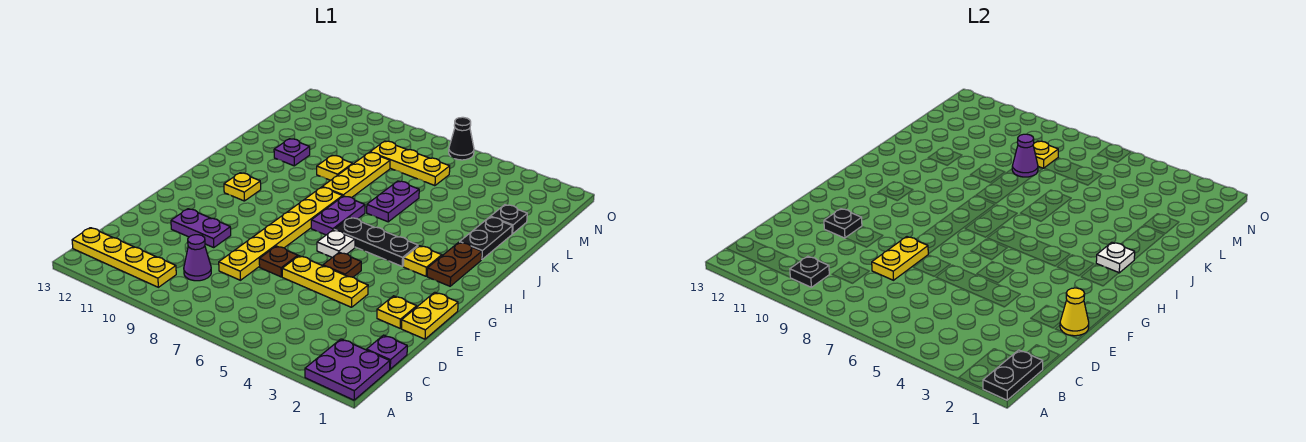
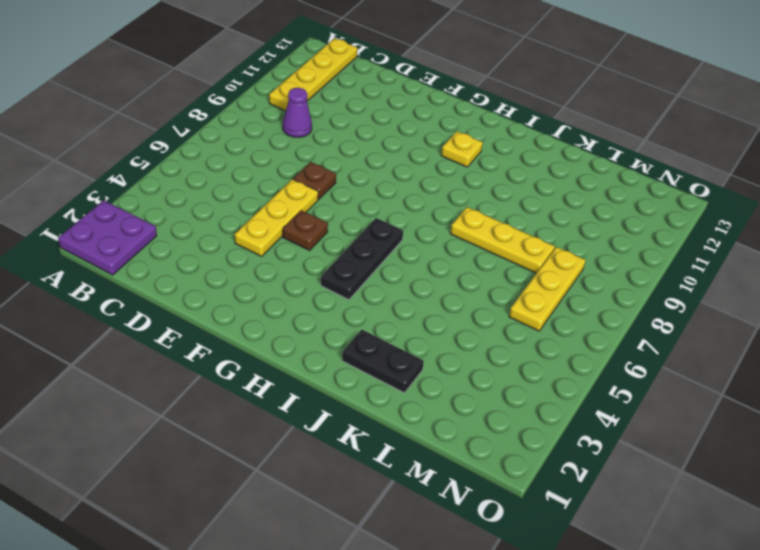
none -> purple plate C1 level 1
none -> yellow plate D8:I8 level 1
none -> yellow plate E1:F1 level 1
none -> yellow plate E2 level 1

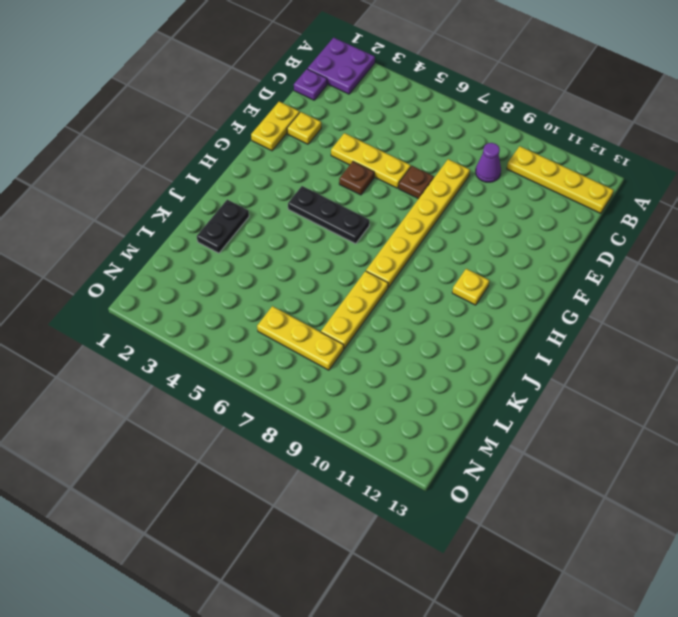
none -> purple plate E10:E11 level 1
none -> white plate G6 level 1
none -> brown plate H2:I2 level 1
none -> yellow plate H3 level 1

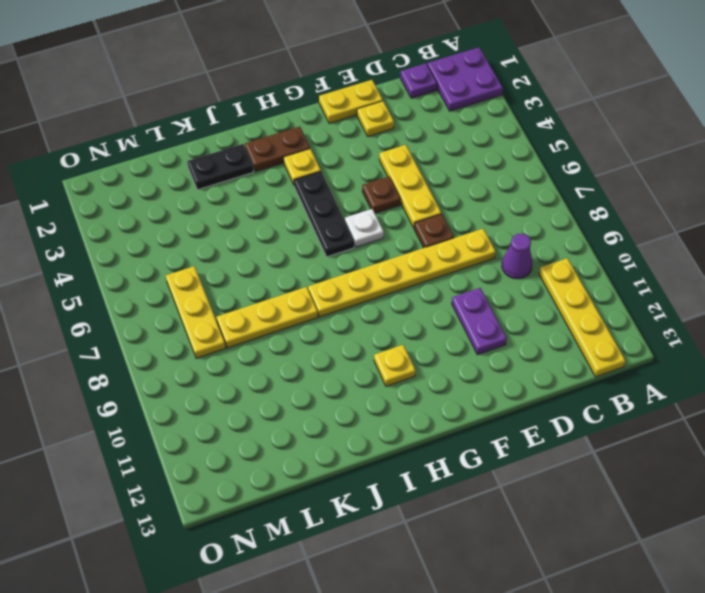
none -> purple plate H7:I7 level 1
none -> purple plate J6:K6 level 1
none -> yellow plate K9 level 1
none -> purple plate K11 level 1

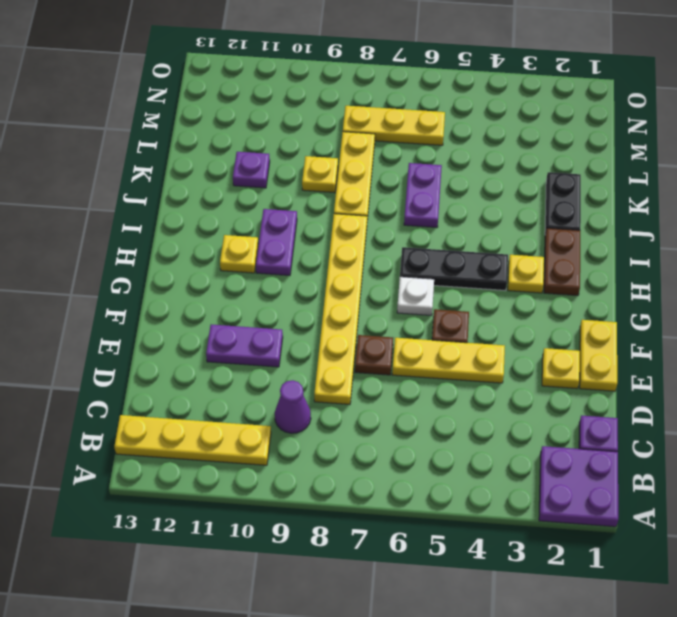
purple plate H10:I10 level 1 -> purple plate H7:I7 level 1
none -> black plate L2 level 1
none -> black cone O6 level 1
none -> black plate A1:B1 level 2
none -> black plate B10 level 2

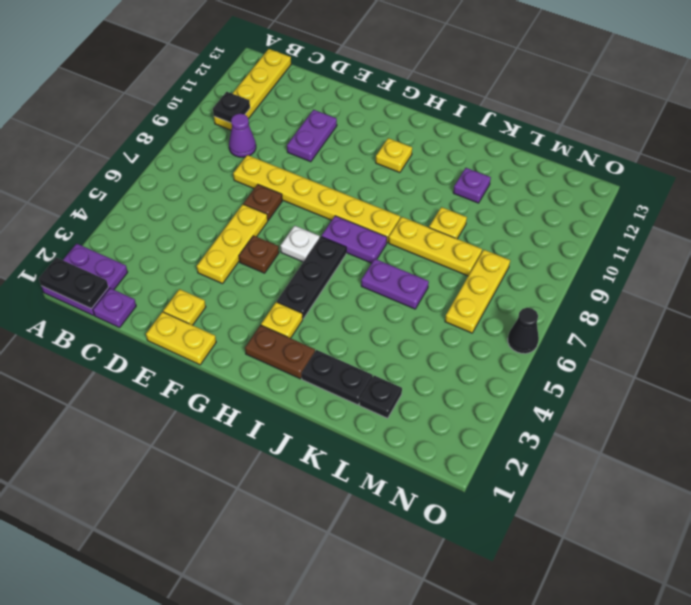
none -> yellow plate D8:E8 level 2
none -> yellow cone E1 level 2
none -> black plate E11 level 2
none -> white plate I2 level 2

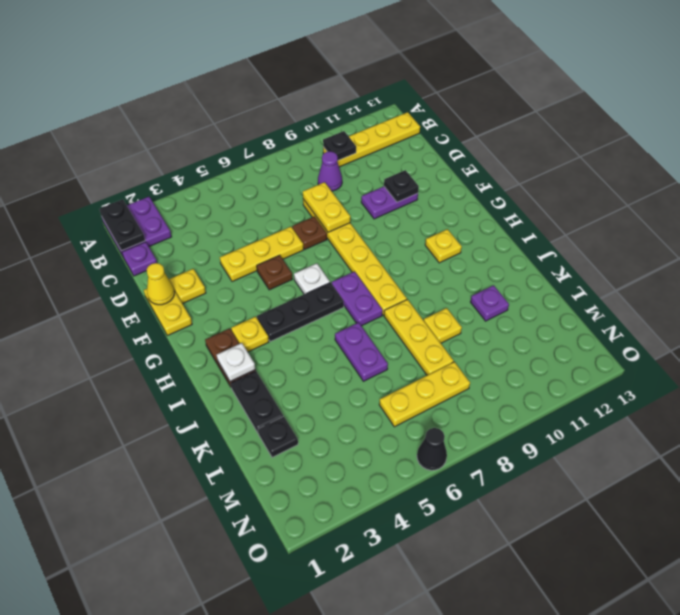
none -> purple cone L8 level 2
none -> yellow plate M8 level 2

